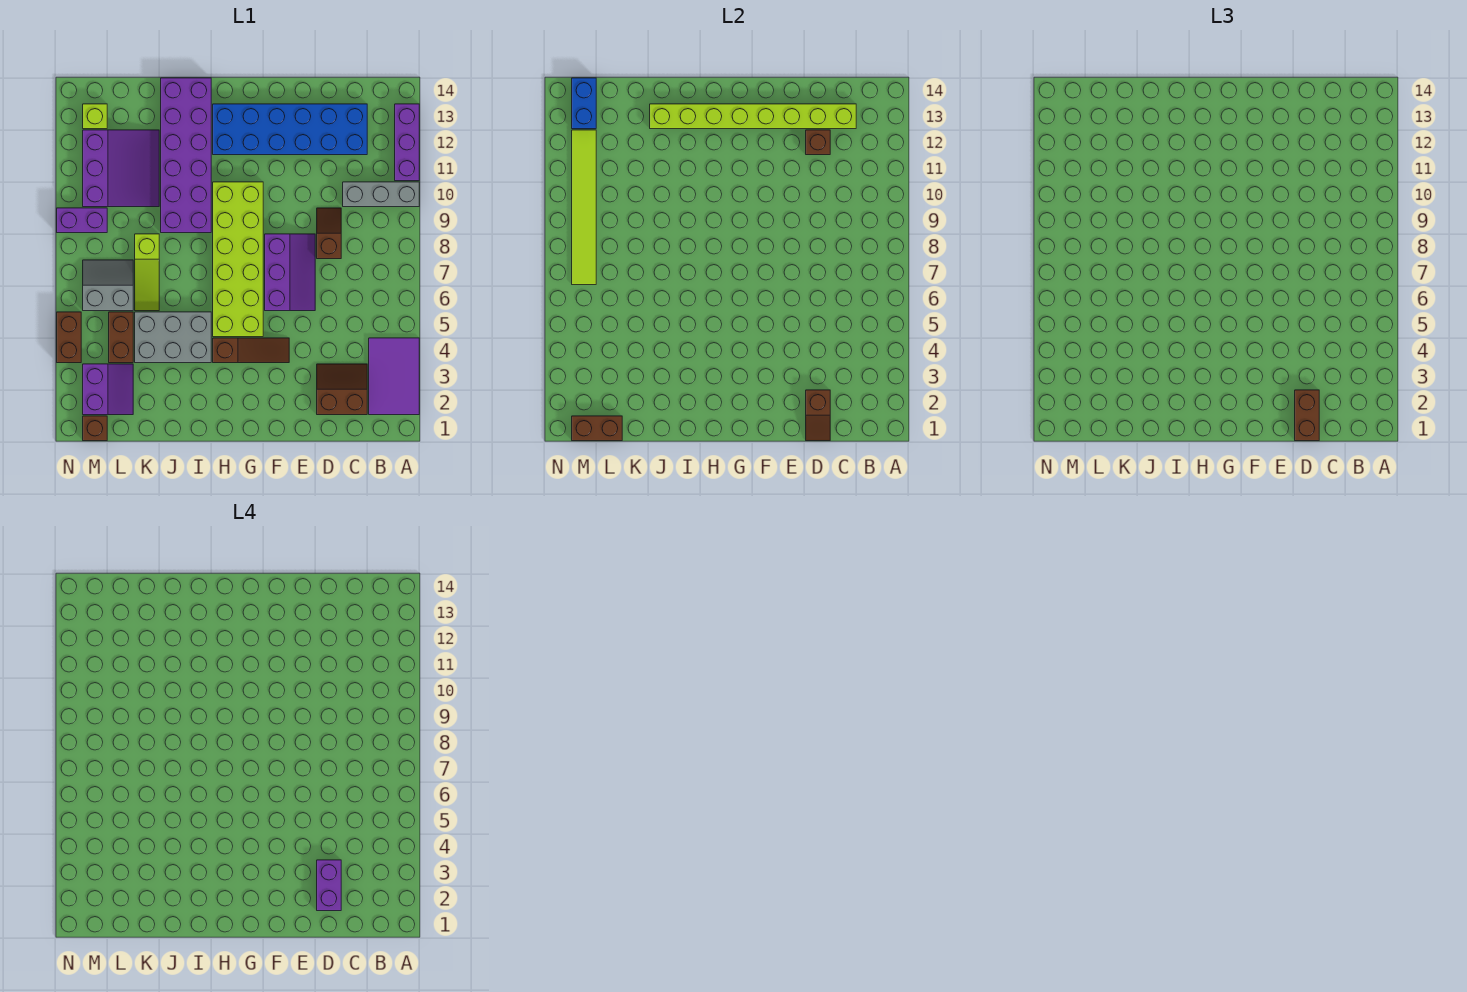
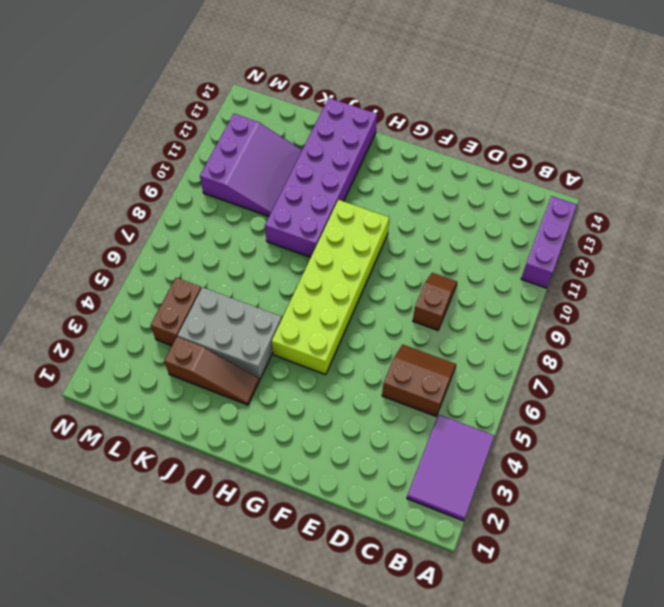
brown slope C5:D6 level 1 top 5 -> brown slope C2:D3 level 1 top 2
brown slope I3:K3 level 1 top K -> brown slope F4:H4 level 1 top H
none -> grey brick A10:C10 level 1
none -> blue brick C12:H13 level 1
none -> purple slope E6:F8 level 1 top F

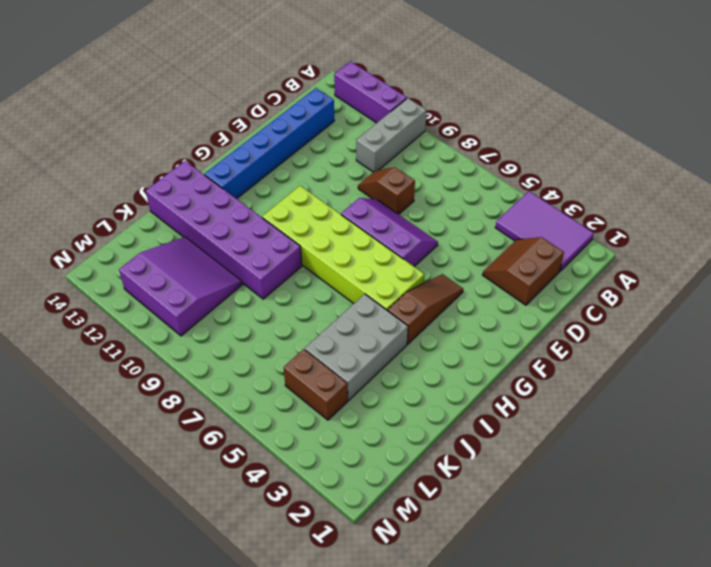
blue brick C13:H13 level 1 -> blue brick C12:H13 level 1
none -> lime slope K6:K8 level 1 top 8
none -> purple slope L2:M3 level 1 top M
none -> grey slope L6:M7 level 1 top 6

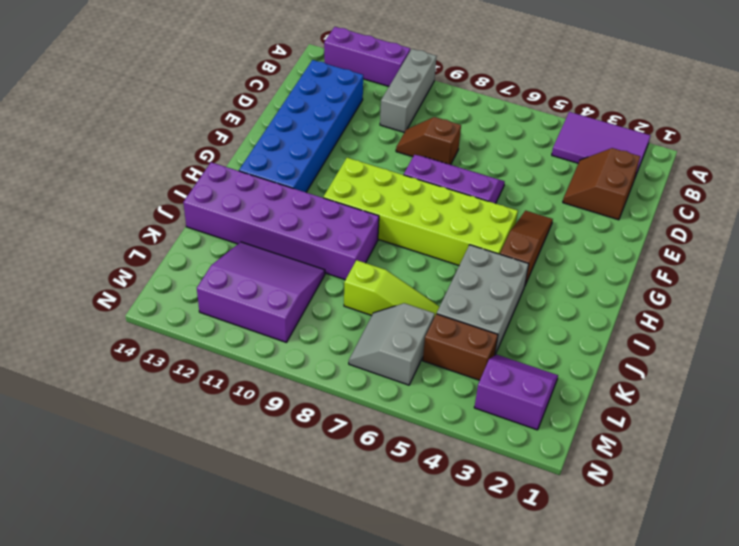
none -> brown brick M1 level 1
none -> purple brick M9:N9 level 1
none -> lime brick M13 level 1

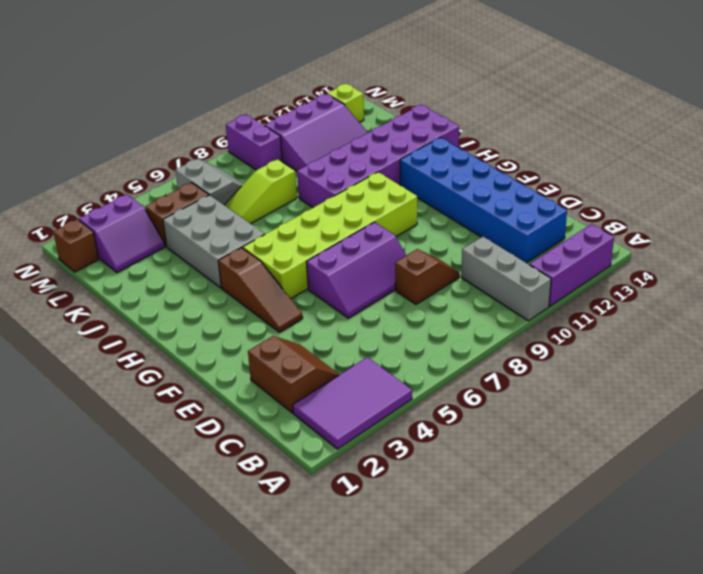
none -> brown brick N4:N5 level 1
none -> lime brick C13:J13 level 2
none -> brown slope D1:D2 level 2 top 2

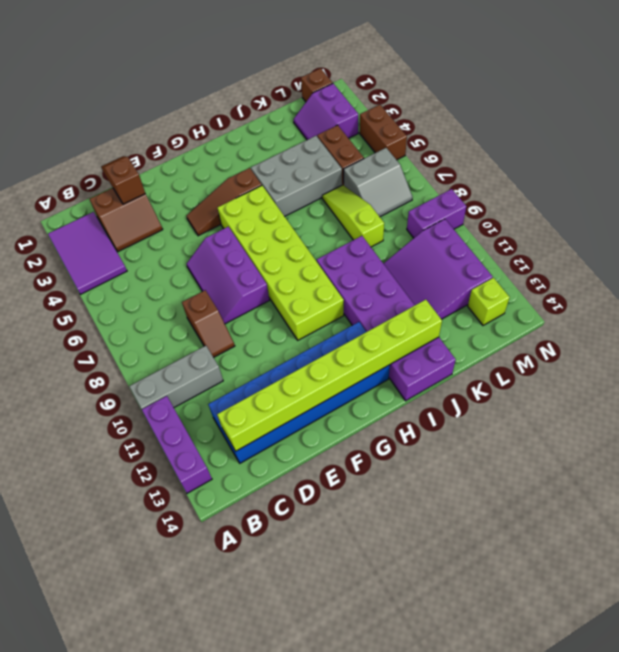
none -> brown brick D12 level 2
none -> brown brick L1:M1 level 2
none -> lime tile M7:M12 level 2

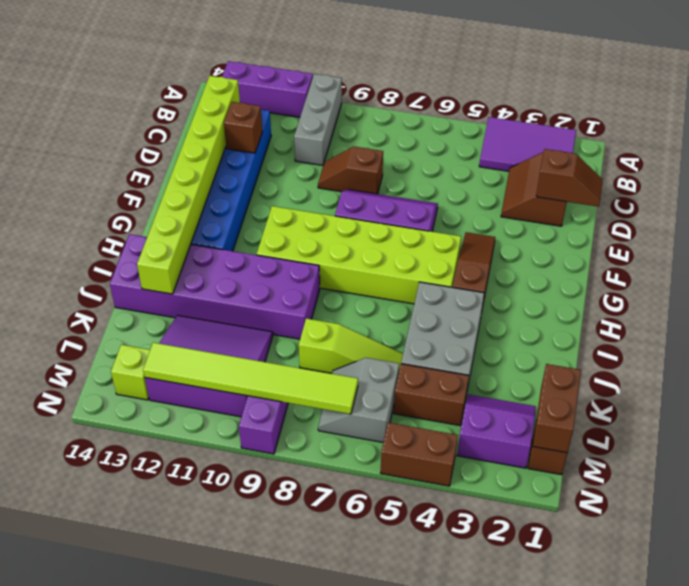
none -> blue brick M13:M14 level 2
none -> brown brick D1:D2 level 3
none -> purple brick D2:D3 level 4

